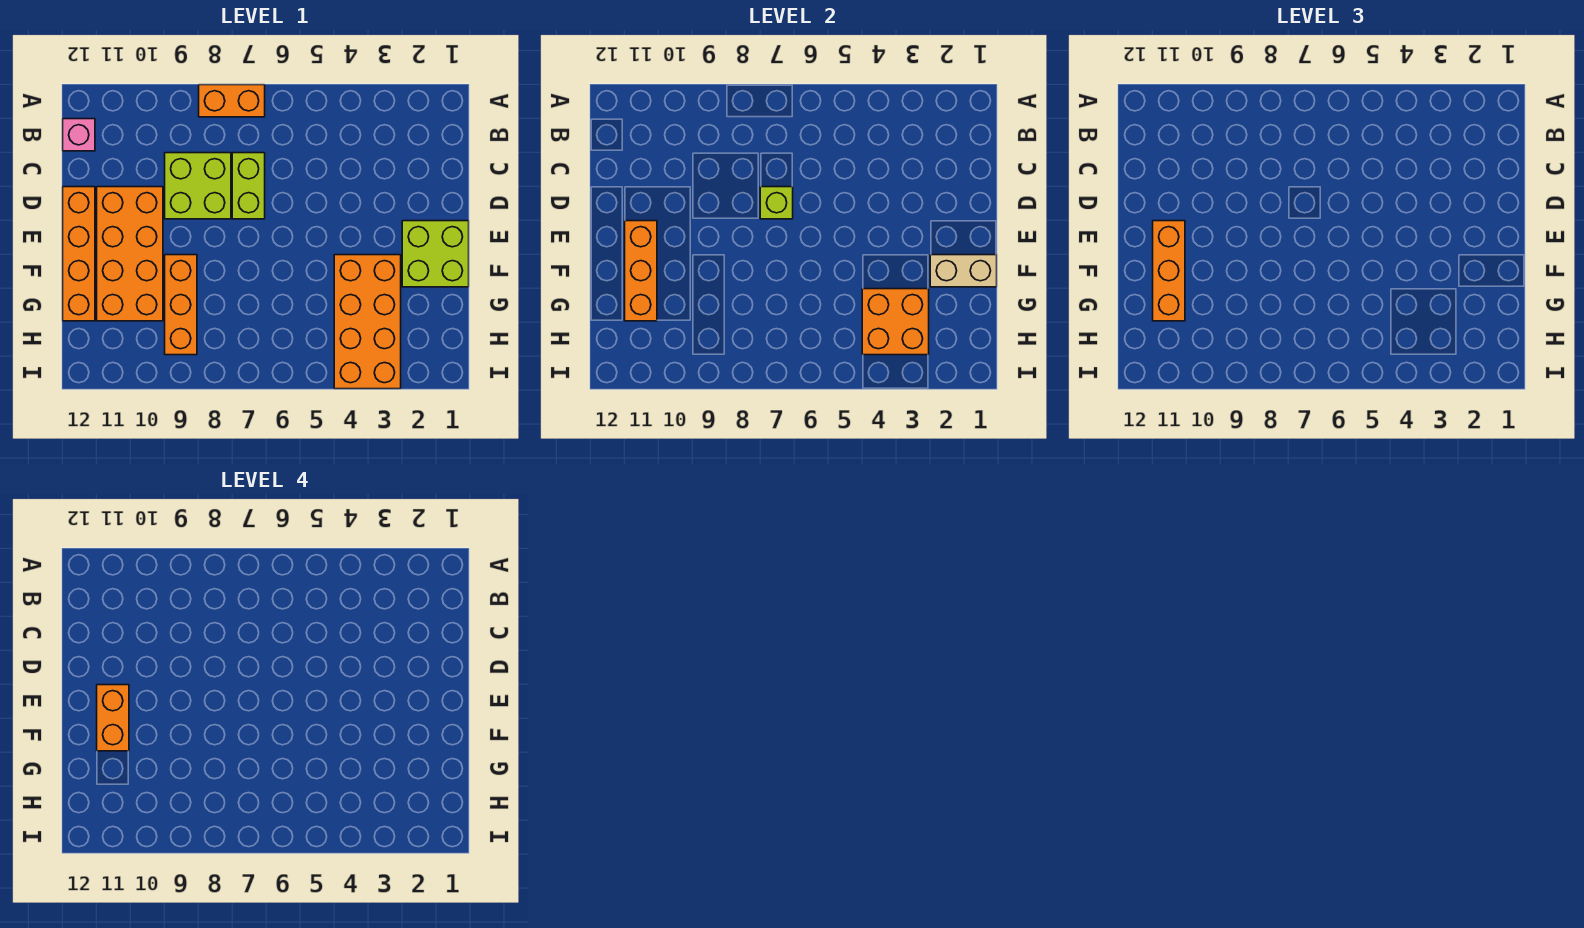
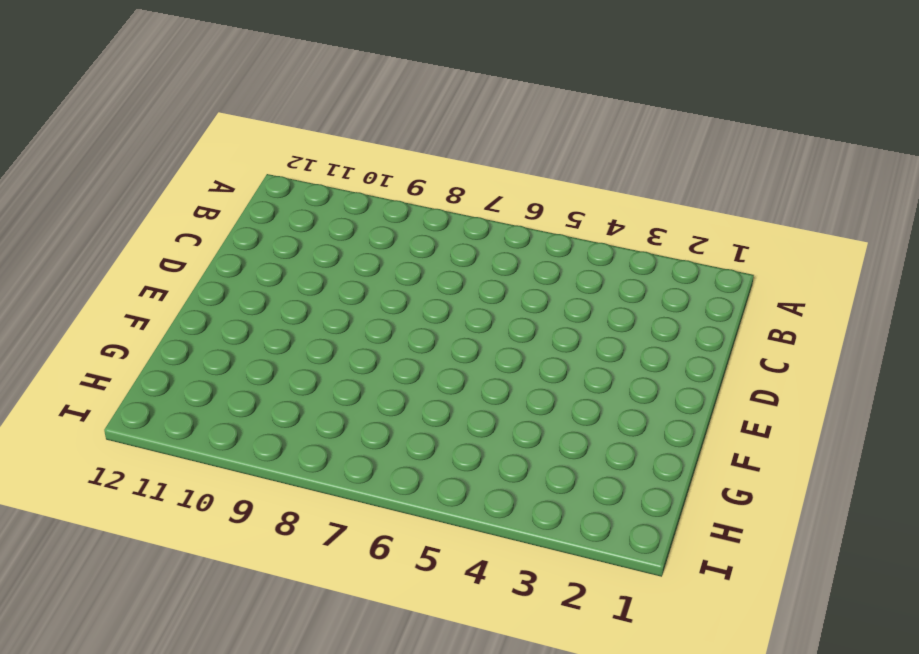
none -> orange brick A7:A8 level 1
none -> pink brick B12 level 1
none -> lime brick C7:D7 level 1

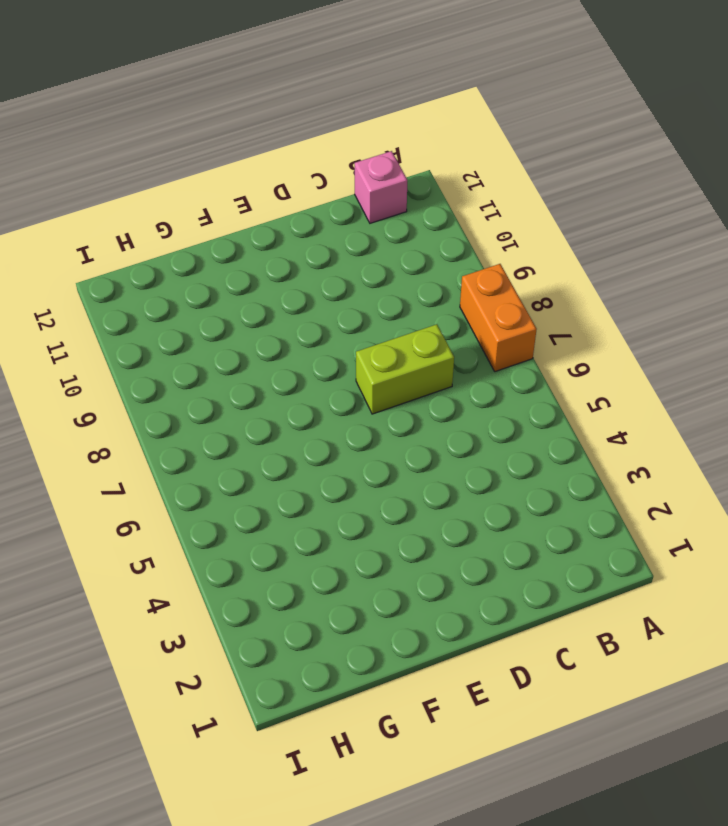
none -> lime brick C8:D9 level 1
none -> orange brick D10:G11 level 1
none -> orange brick D12:G12 level 1

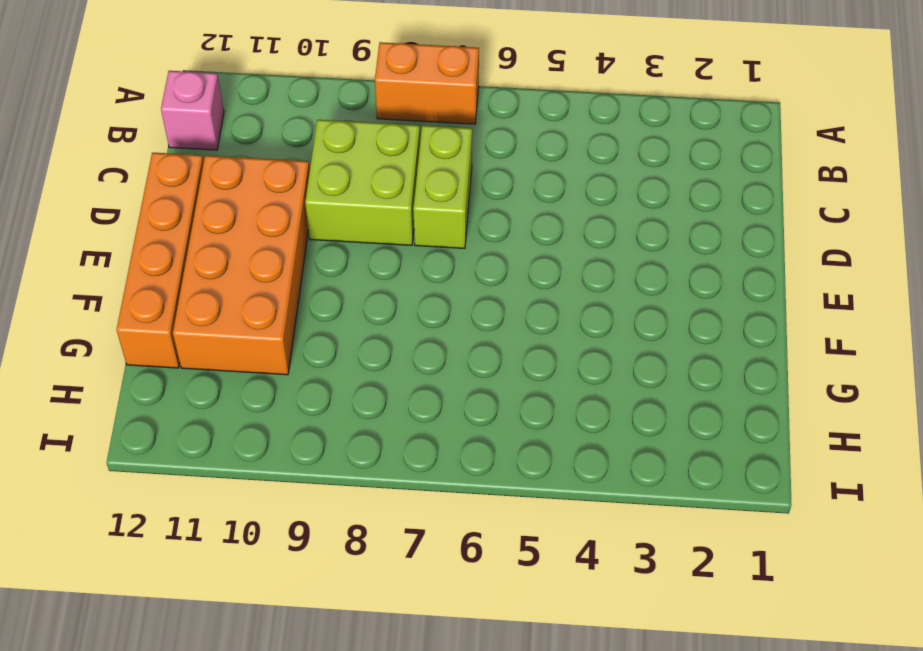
none -> lime brick E1:F2 level 1
none -> orange brick F3:I4 level 1
none -> orange brick F9:H9 level 1

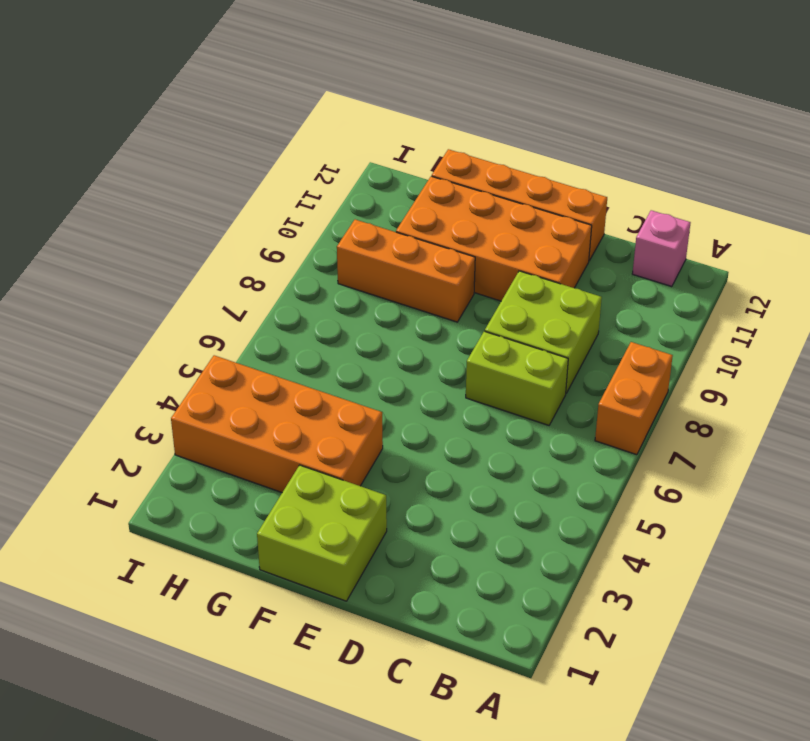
none -> lime brick D7 level 2
none -> orange brick E11:G11 level 2
none -> tan brick F1:F2 level 2

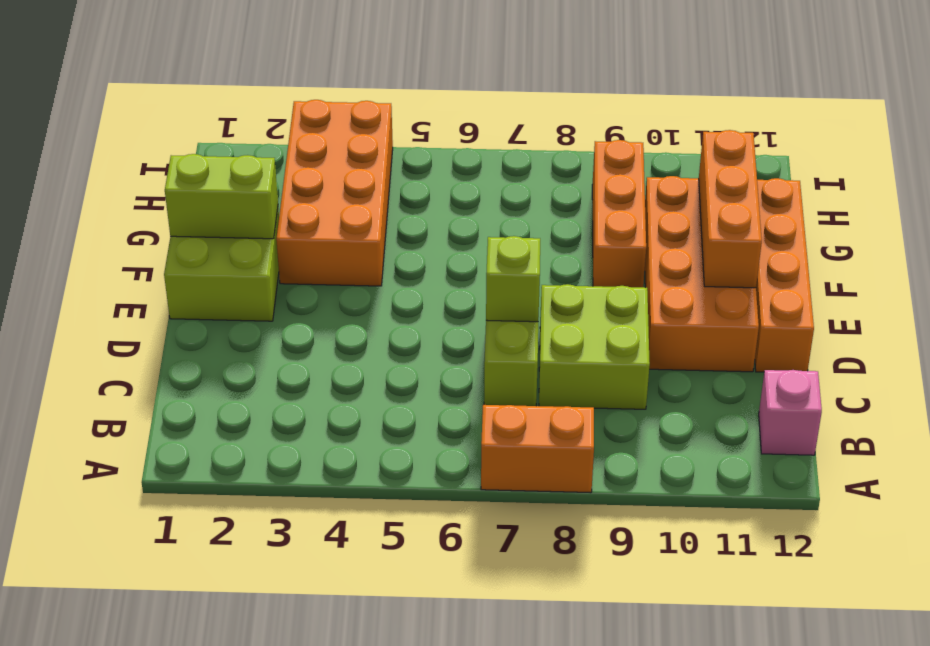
lime brick F1:F2 level 2 -> tan brick F1:F2 level 2
none -> orange brick G3:H4 level 2
none -> orange brick E11:G11 level 3
none -> orange brick E11:F11 level 4

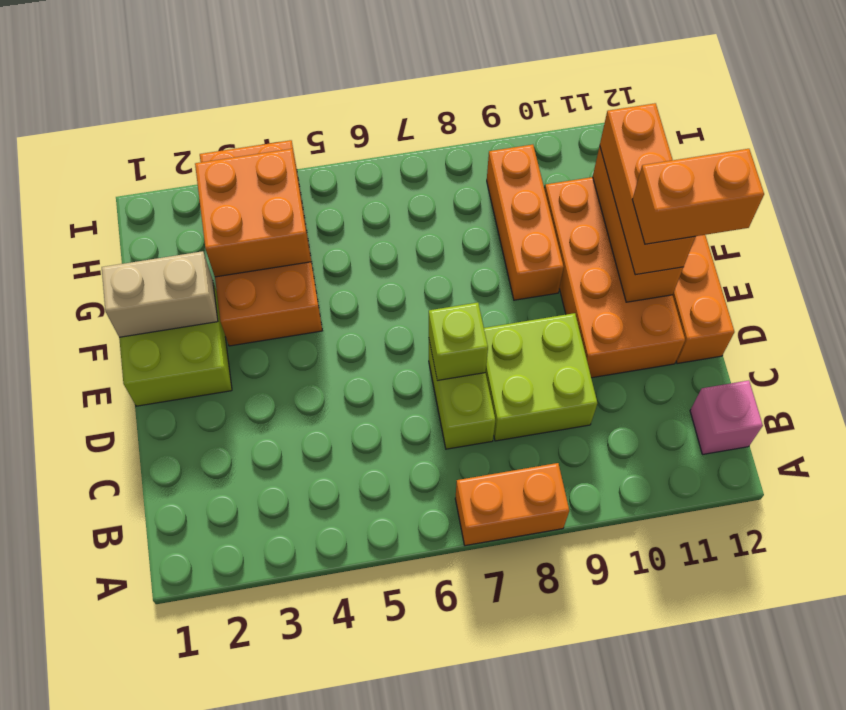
orange brick E11:E12 level 4 -> orange brick E11:F11 level 4

